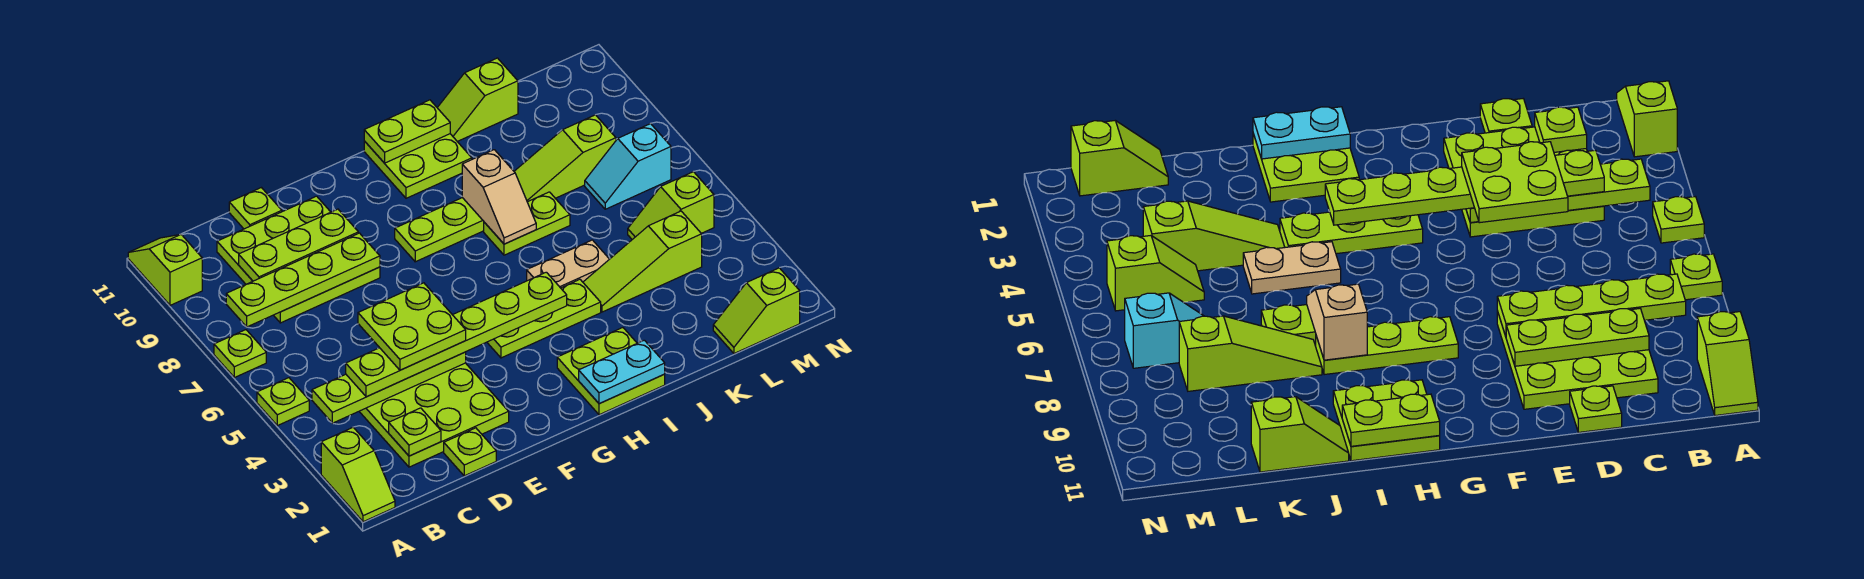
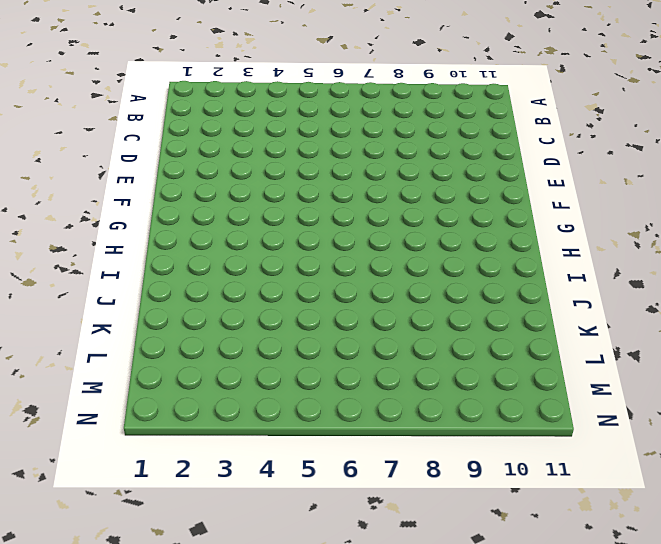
none -> lime slope A1:A2 level 1 top 2
none -> lime plate A5 level 1
none -> lime plate A7 level 1

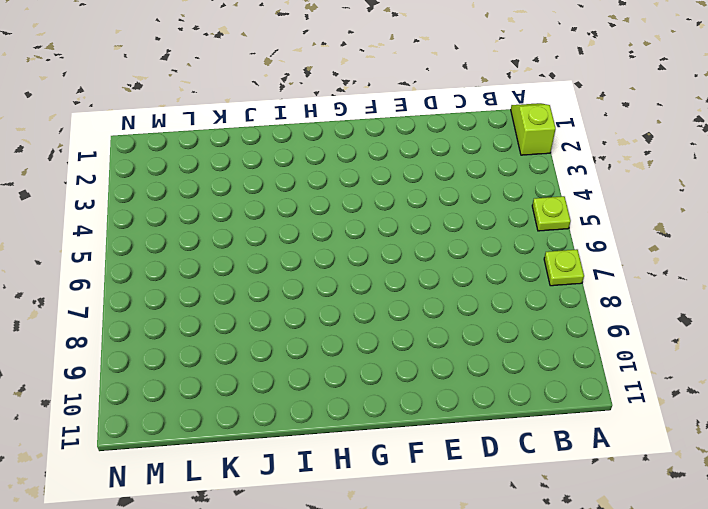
none -> lime slope A10:A11 level 1 top 10
none -> lime plate C2:E4 level 1
none -> lime plate C8:E10 level 1

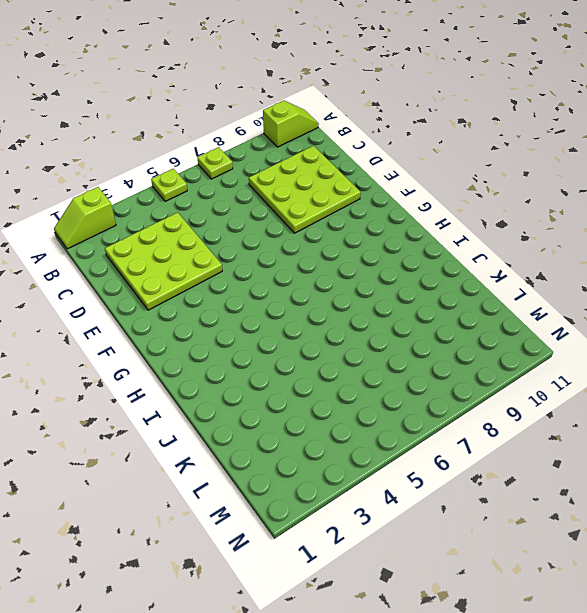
none -> lime plate D1 level 1
none -> lime plate D11 level 1
none -> lime plate G4:I4 level 1

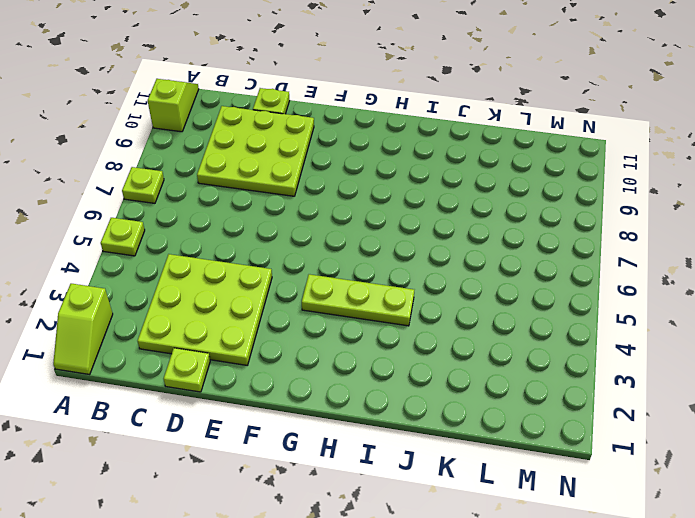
none -> lime plate G8:I8 level 1
none -> lime plate H1:I2 level 1
none -> lime plate H10:I11 level 1

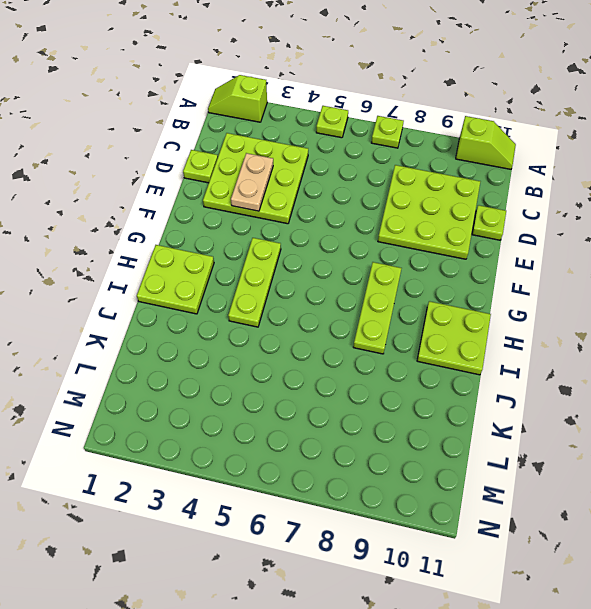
tan plate D3:E3 level 2 -> tan plate I5:J5 level 1
none -> lime plate I7:J7 level 1
none -> lime slope J4:L4 level 1 top L
none -> lime slope J8:L8 level 1 top L

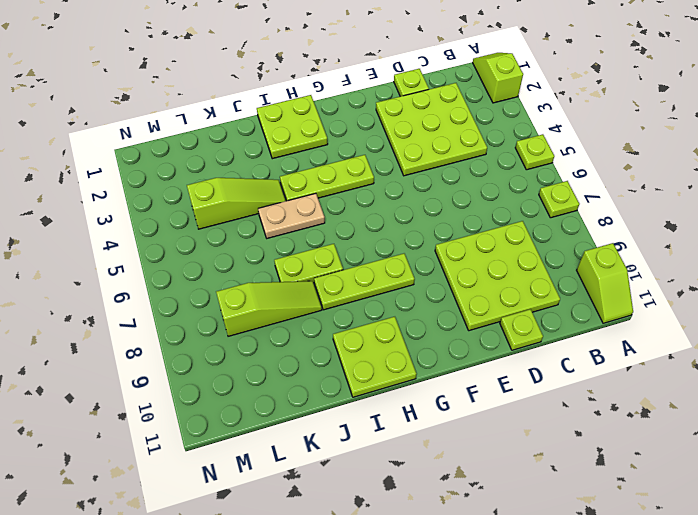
none -> lime slope J11:K11 level 1 top K
none -> lime slope L1:M1 level 1 top M
none -> lime slope L5:M5 level 1 top M

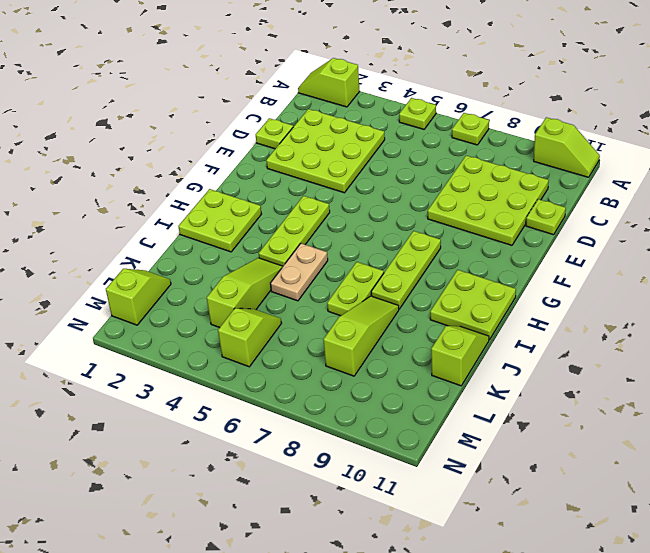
none -> cyan slope L7:M7 level 1 top M
none -> lime plate B4:E4 level 2
none -> lime plate B8:E8 level 2

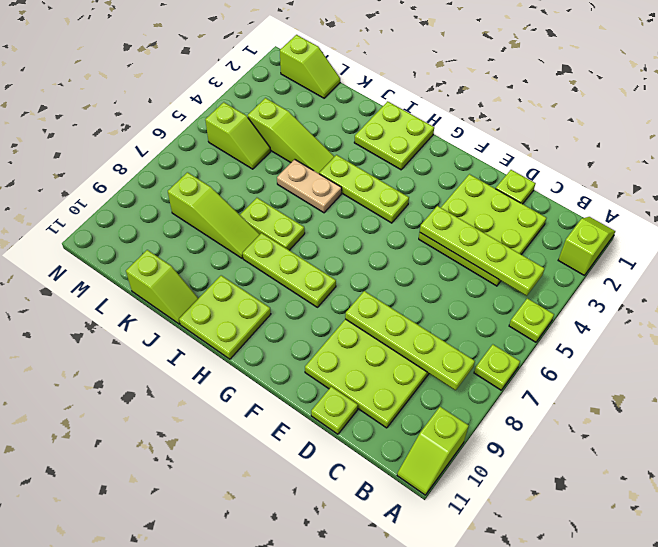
none -> cyan slope L7:M7 level 1 top M
none -> lime plate C2 level 2
none -> lime plate C9:E9 level 2

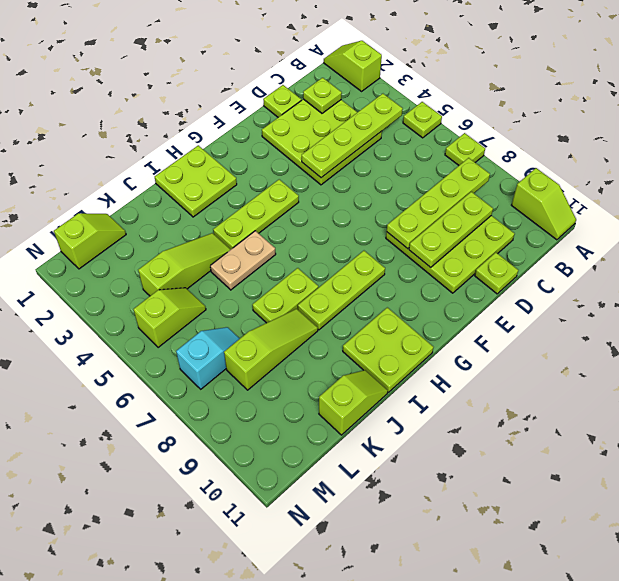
none -> cyan plate H1:I1 level 2
none -> lime plate H11:I11 level 2
none -> tan slope I7:I8 level 2 top 8

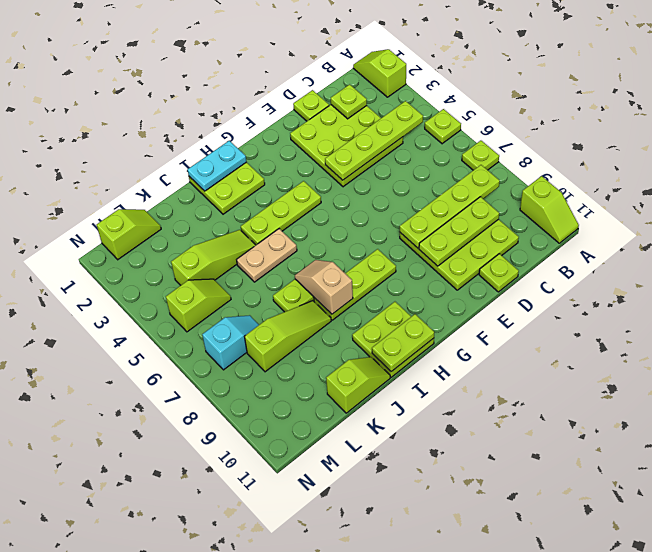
none -> lime plate C4:H4 level 3
none -> lime plate D4:E5 level 4

